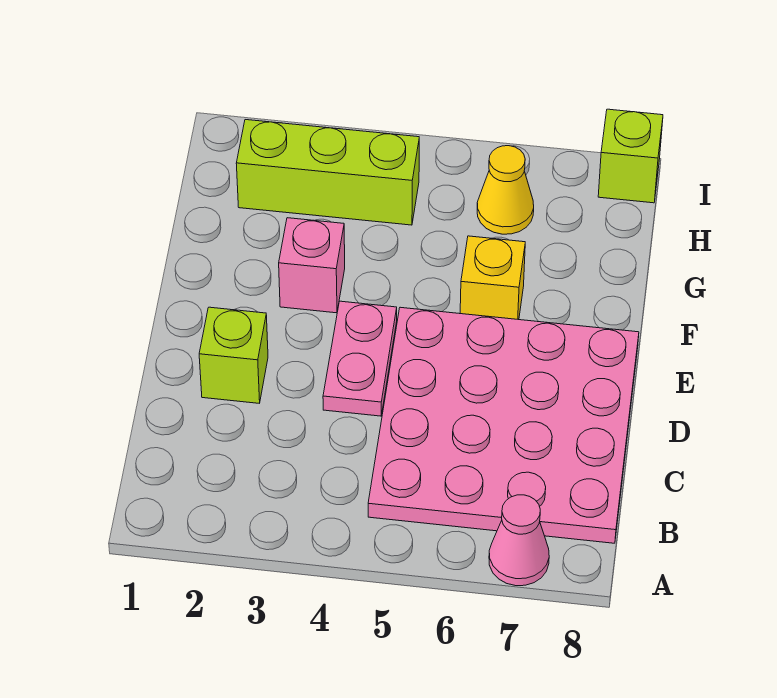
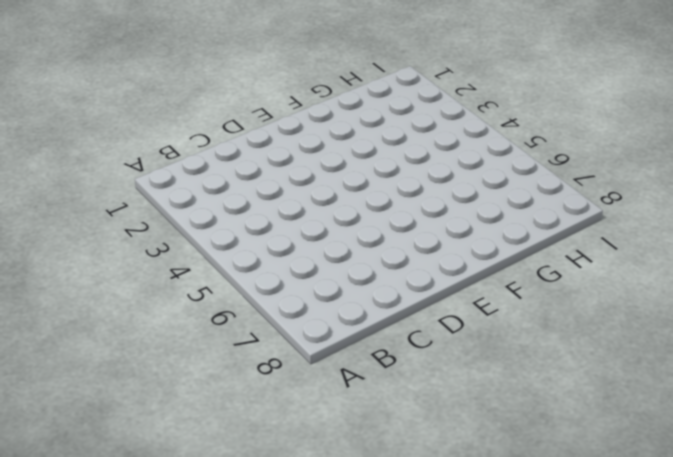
none -> pink cone A7 level 1
none -> pink plate B5:E8 level 1

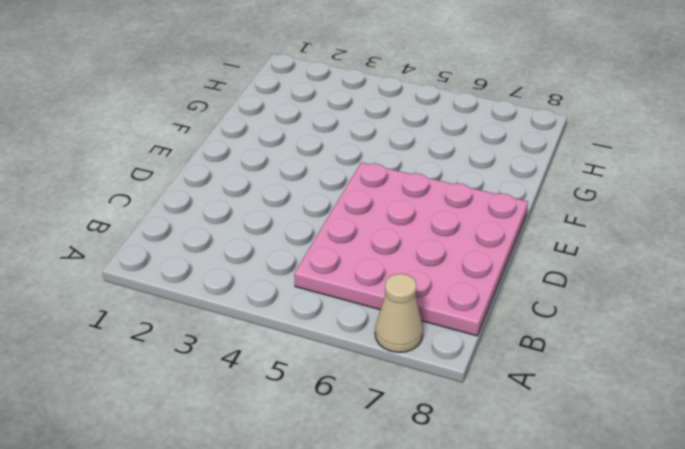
tan cone A7 level 1 -> pink cone A7 level 1
none -> lime brick D2 level 1
none -> pink plate D4:E4 level 1

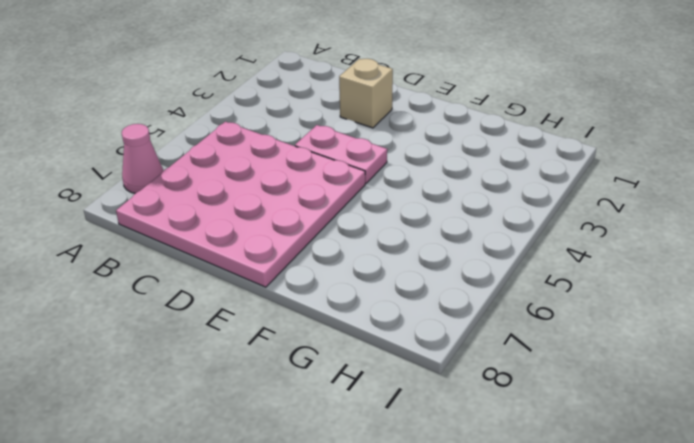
tan brick D2 level 1 -> lime brick D2 level 1
none -> pink brick F3 level 1
none -> yellow brick F6 level 1

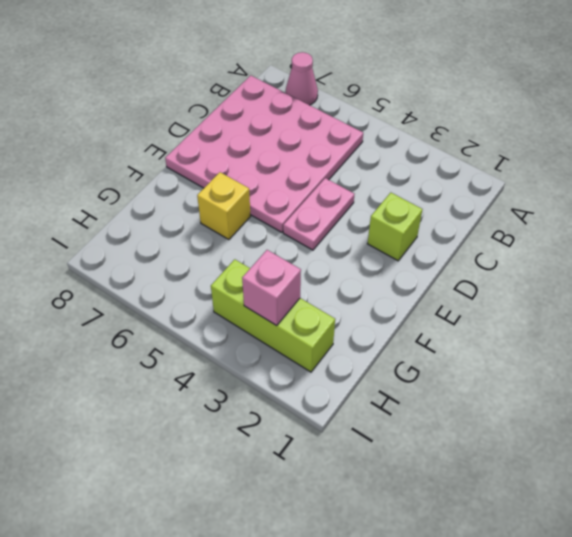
pink brick H3 level 2 -> pink brick F3 level 1
none -> yellow cone H6 level 1
none -> lime brick I8 level 1

